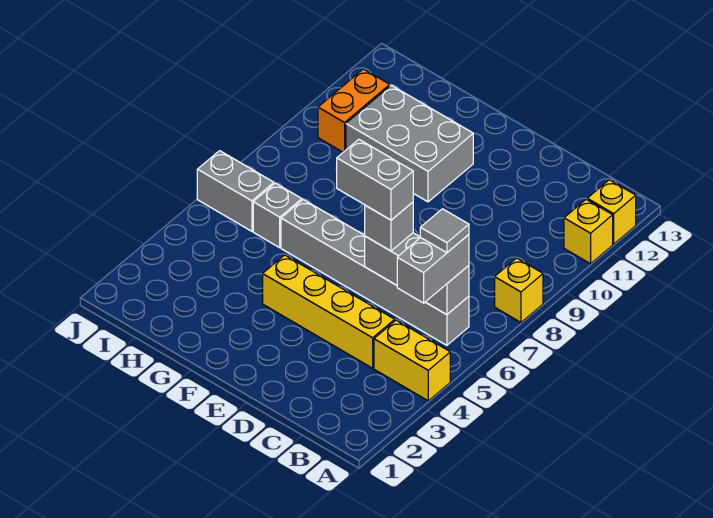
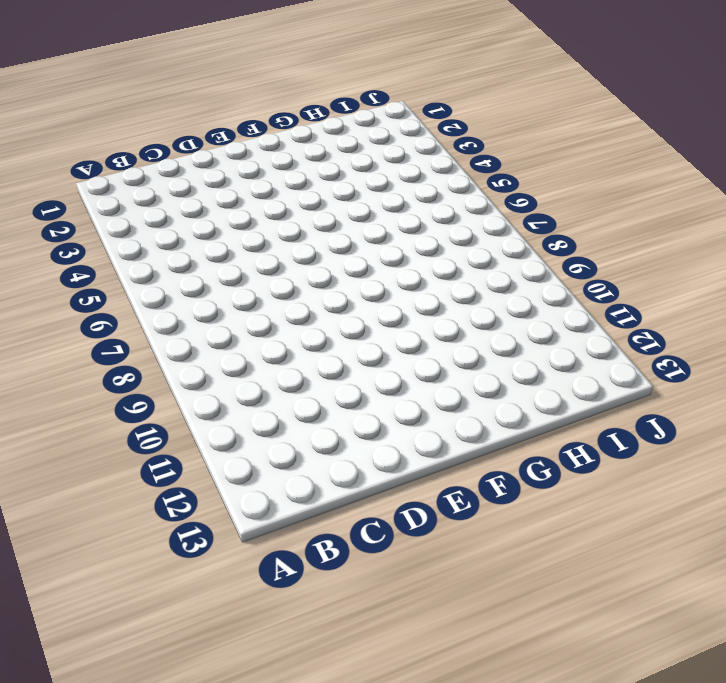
none -> yellow brick A4:B4 level 1
none -> yellow brick A8 level 1
none -> yellow brick A11 level 1

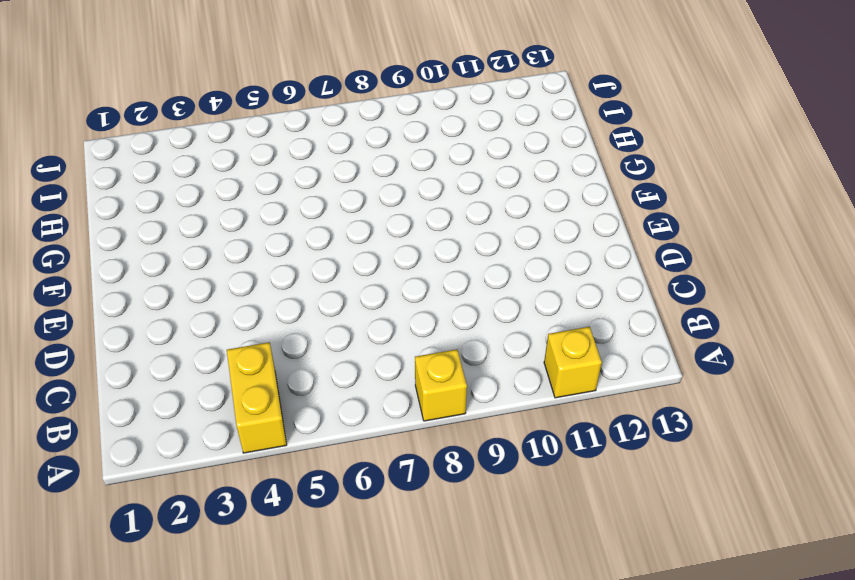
none -> yellow brick A12 level 1
none -> grey brick B6:G6 level 1
none -> yellow brick C4:F4 level 1

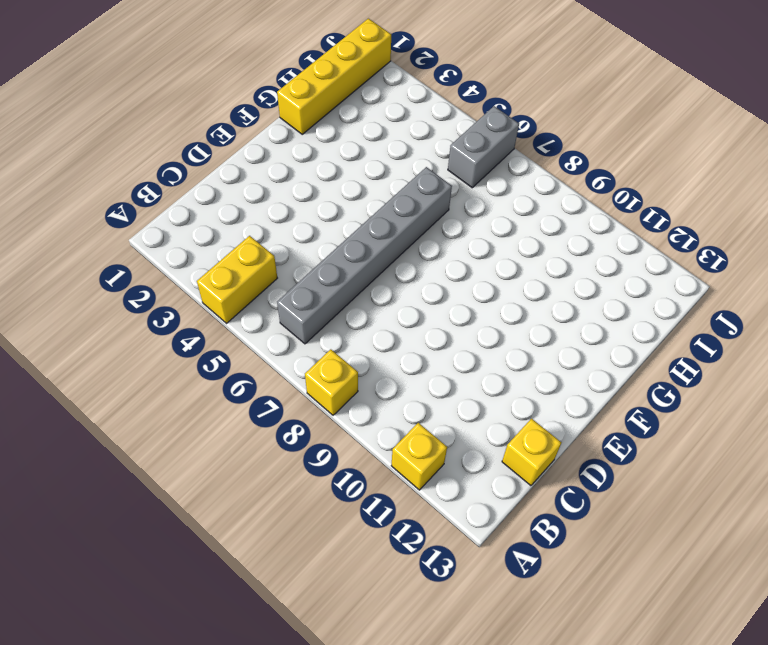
yellow brick C13 level 1 -> yellow brick A12 level 1
yellow brick G1:J1 level 1 -> yellow brick C4:F4 level 1
none -> grey brick F10:H11 level 1
none -> grey brick H6 level 1
none -> orange brick I10:I11 level 1

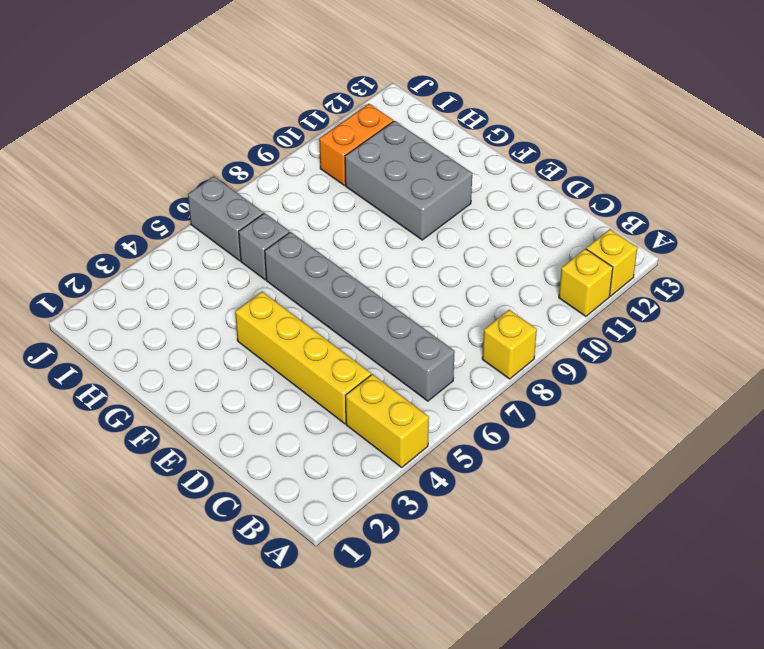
none -> grey brick B6:D6 level 2
none -> grey brick B5:B6 level 3
none -> grey brick D6 level 3

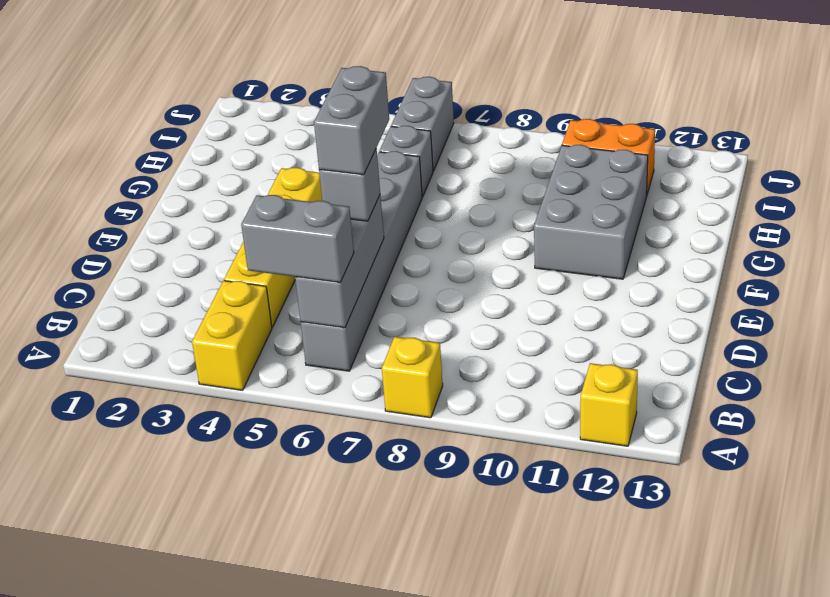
none -> yellow brick A11 level 1
none -> grey tile B6 level 4

